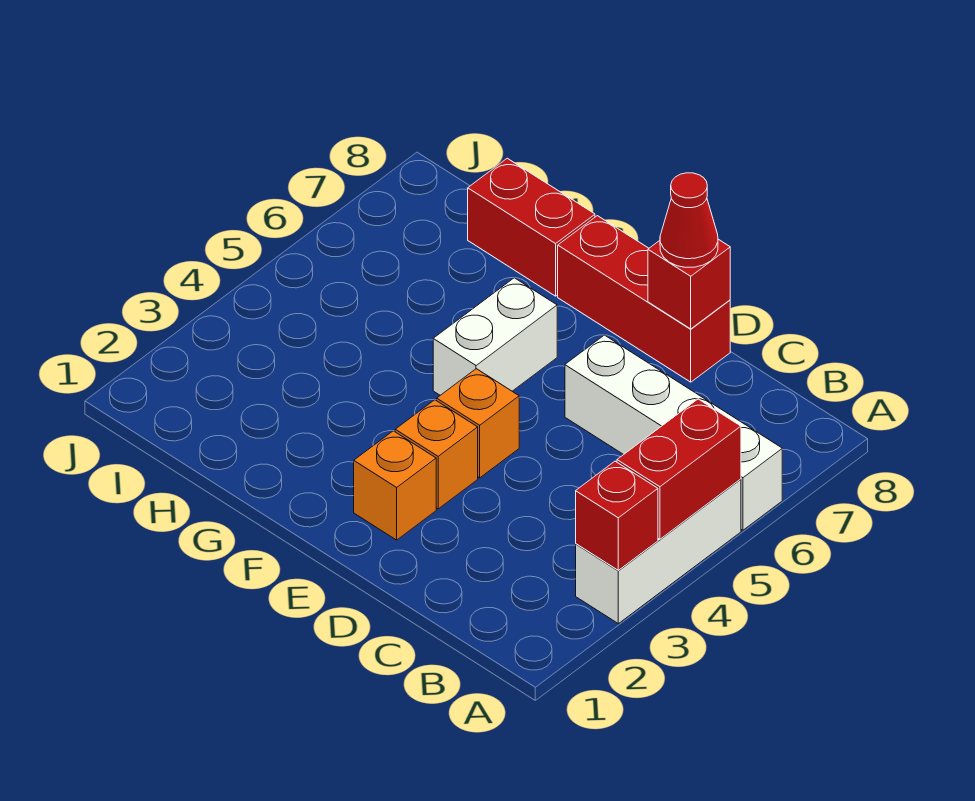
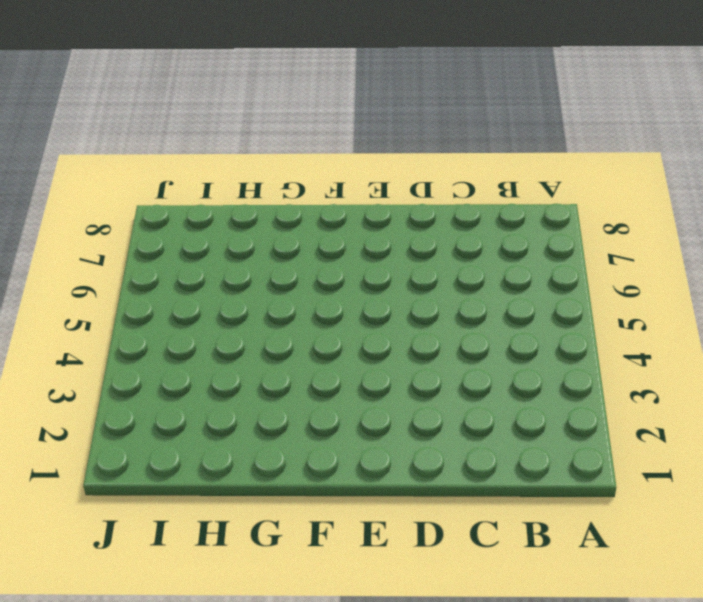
none -> white brick A3:A5 level 1
none -> white brick A6:D6 level 1
none -> red brick D8:F8 level 1

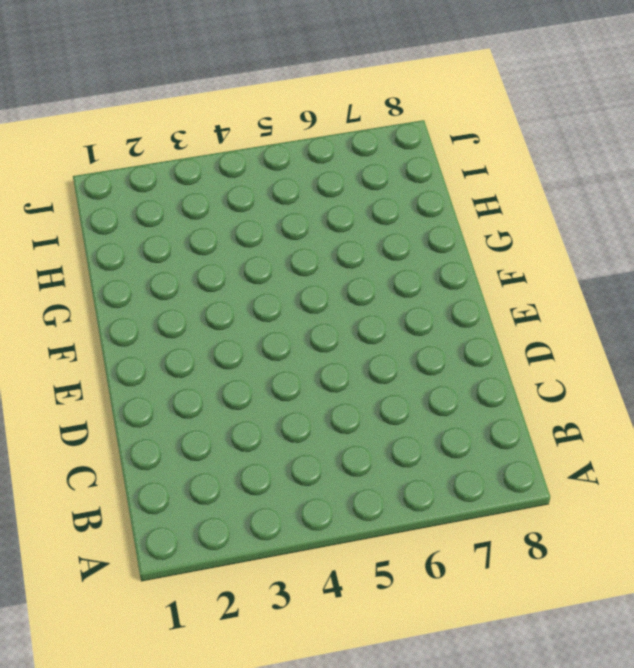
none -> white brick A3:A5 level 1
none -> white brick A6:D6 level 1
none -> red brick D8:F8 level 1

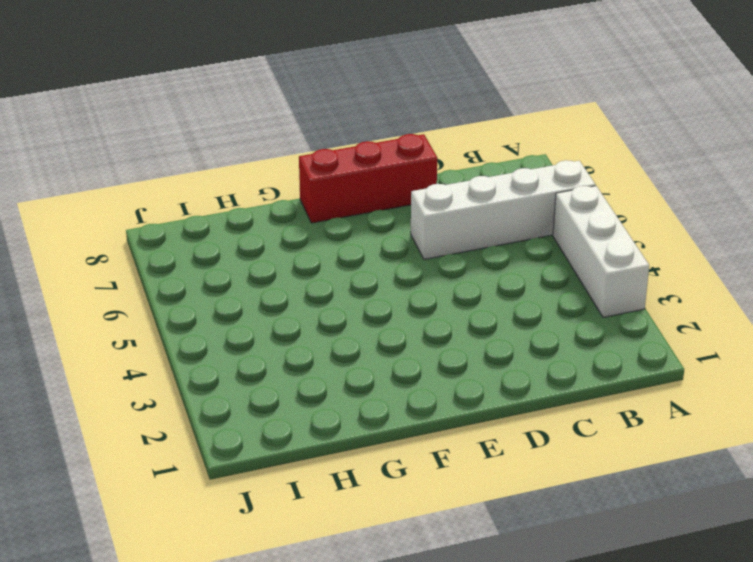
none -> orange brick E2 level 1
none -> orange brick E3 level 1
none -> orange brick E4 level 1

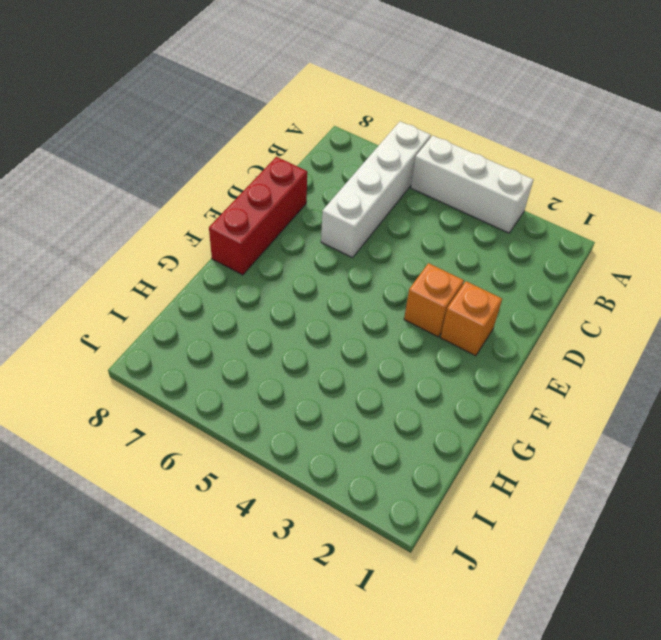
none -> orange brick E4 level 1
none -> white brick F5:F6 level 1
none -> red brick G8:H8 level 1

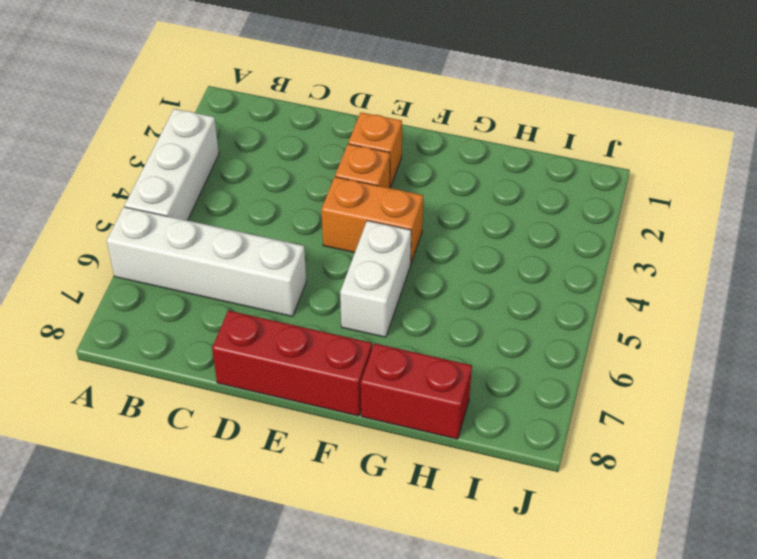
orange brick E4:F4 level 1 -> orange brick E4 level 1
none -> red brick A3 level 2
none -> red brick A4:A5 level 2
none -> red brick D8 level 2

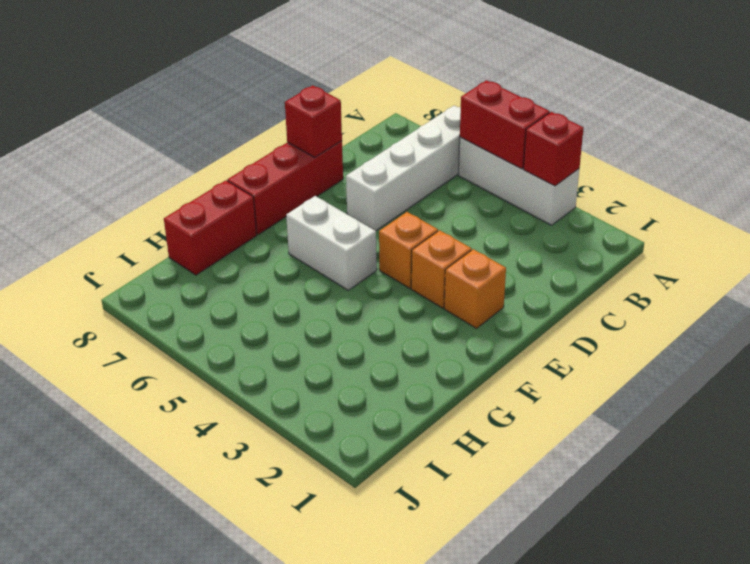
none -> red cone D8 level 3

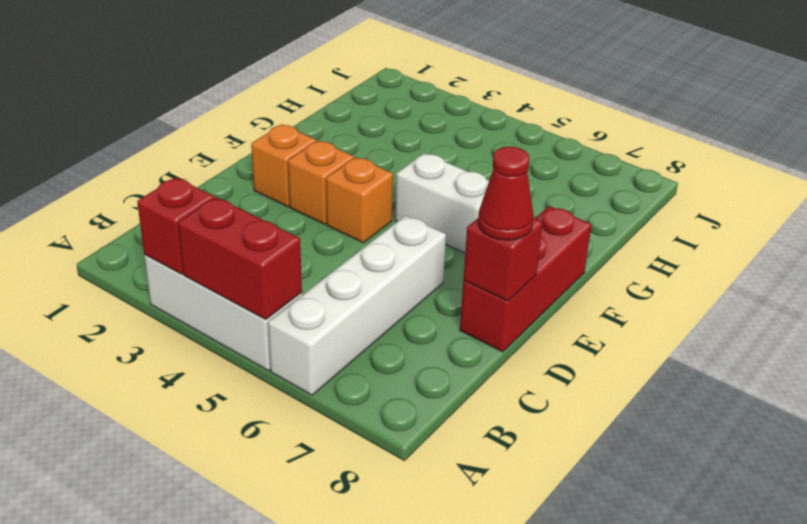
none -> red brick G8:H8 level 1

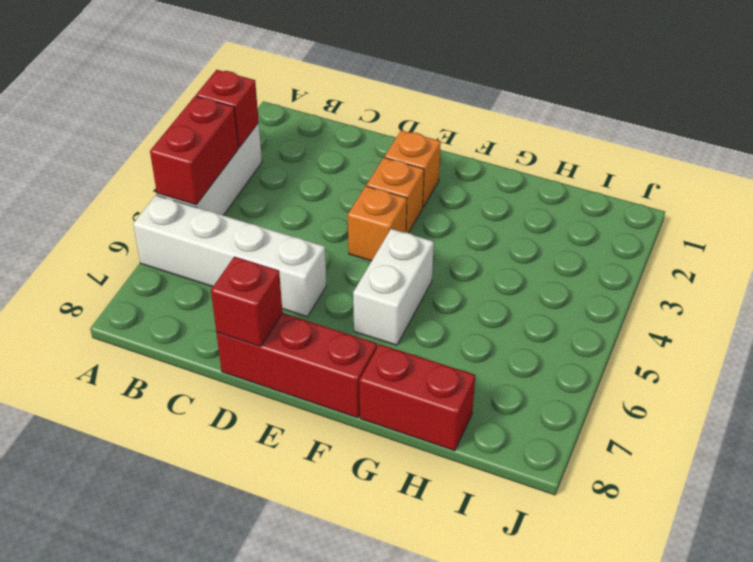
none -> red cone D8 level 3

